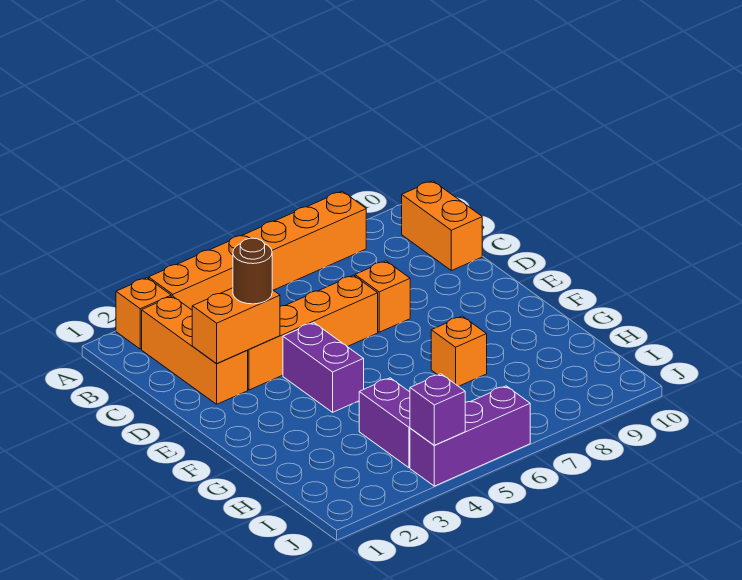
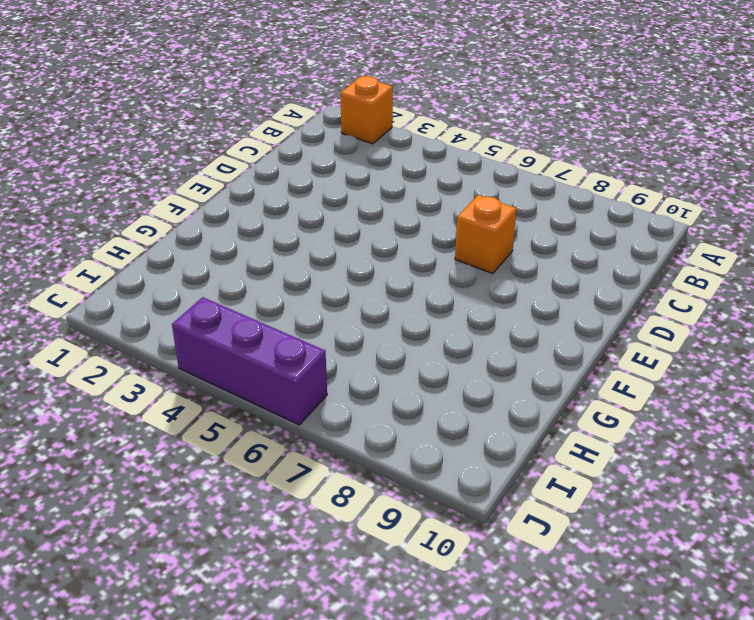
none -> orange brick A3:A8 level 1
none -> orange brick B2:D2 level 1
none -> orange brick B10:C10 level 1

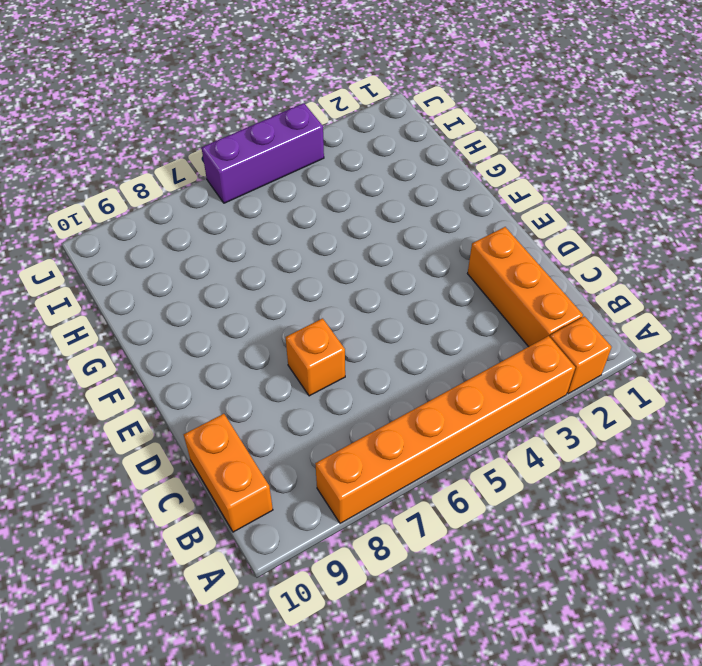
none -> orange brick D3:D6 level 1
none -> purple brick E4:F4 level 1
none -> orange brick G7 level 1

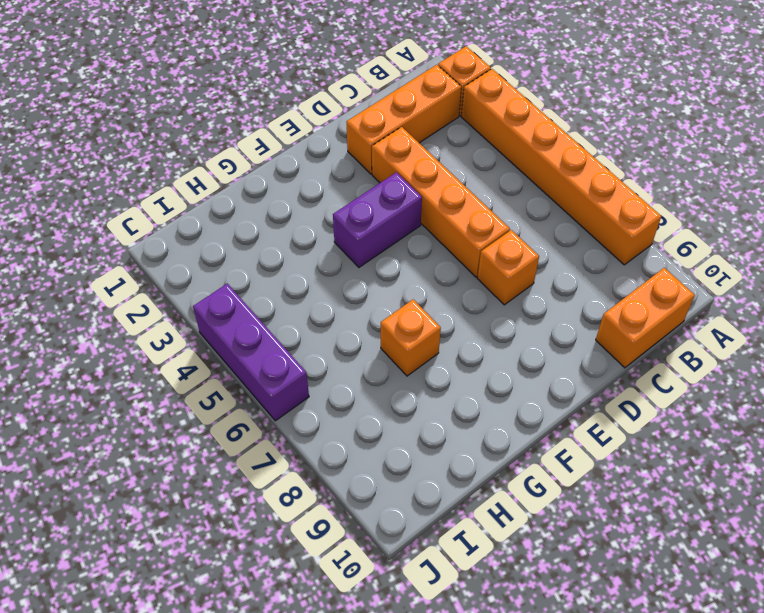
none -> purple brick H4:I4 level 1
none -> orange brick D2:D3 level 2
none -> purple brick J4 level 2

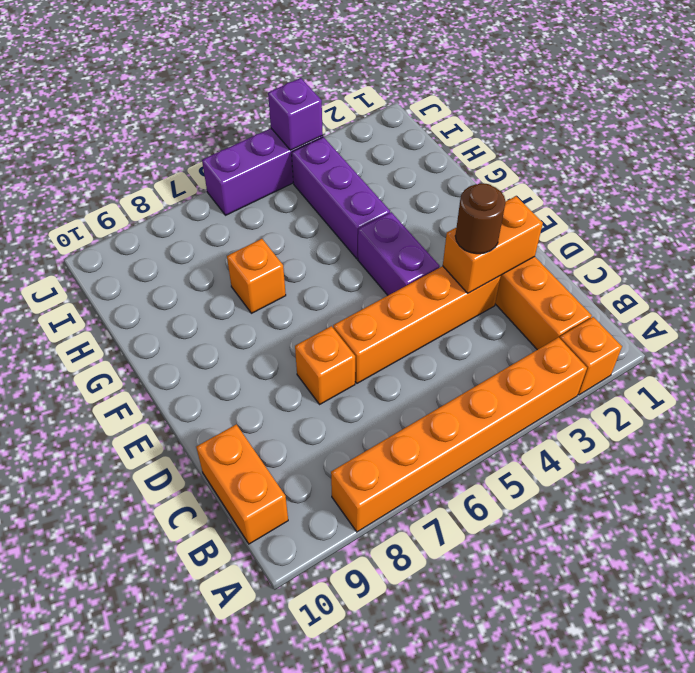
purple brick G4:I4 level 1 -> purple brick H4:I4 level 1

